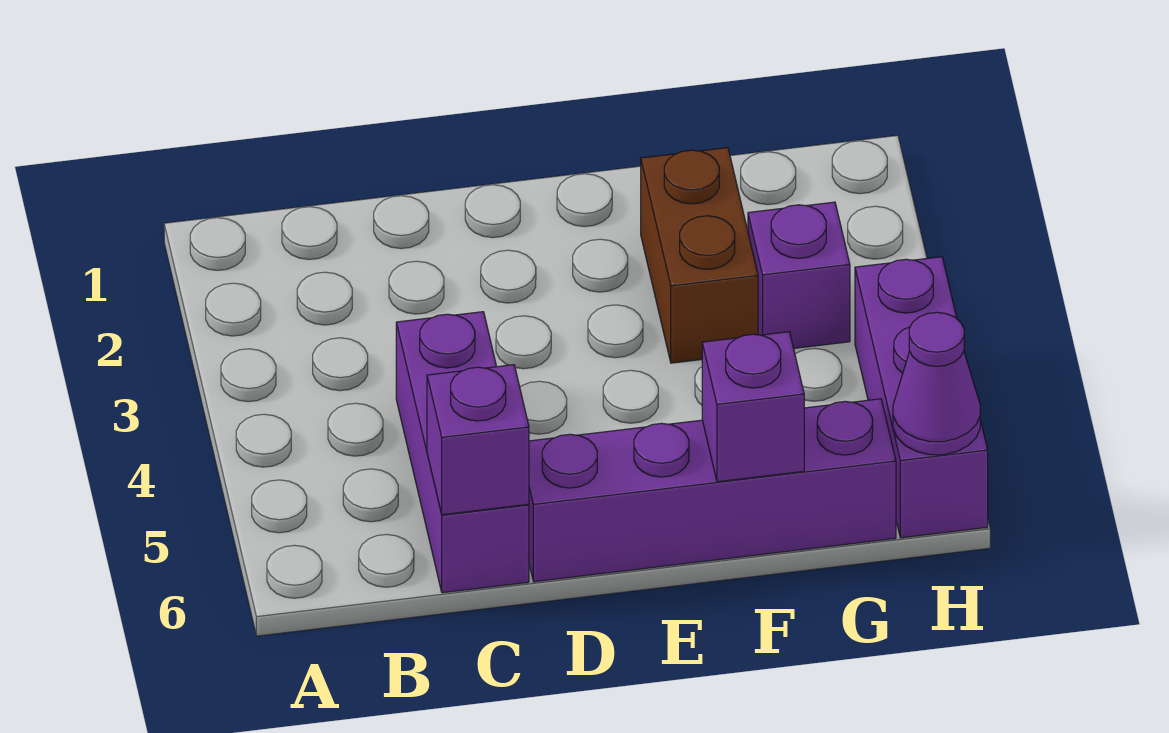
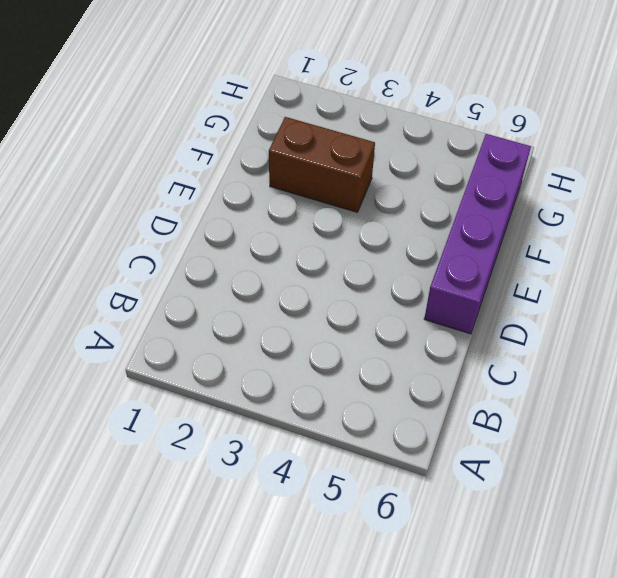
none -> purple brick C4:C6 level 1
none -> purple brick G3 level 1

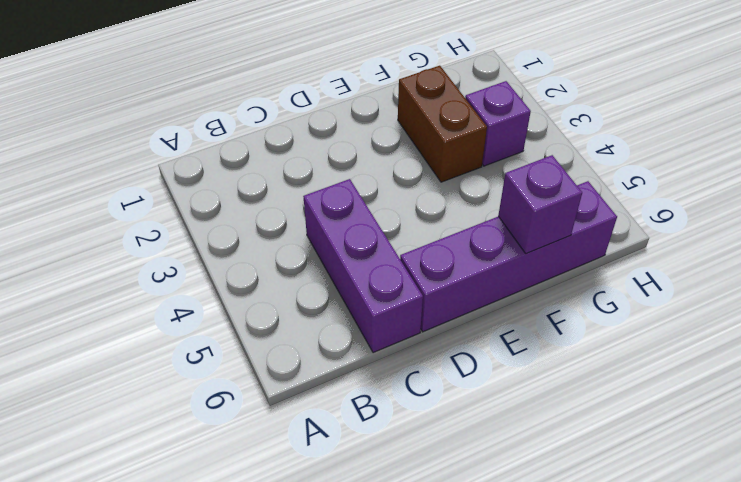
none -> purple brick H4:H6 level 1
none -> purple brick C6 level 2

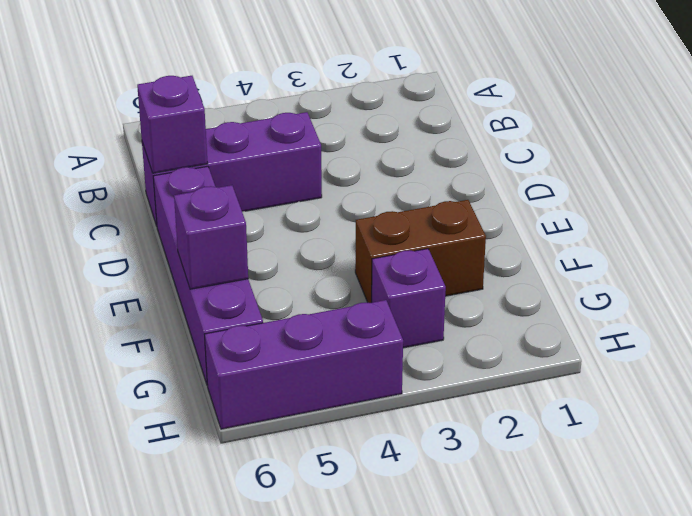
none -> purple cone H6 level 2

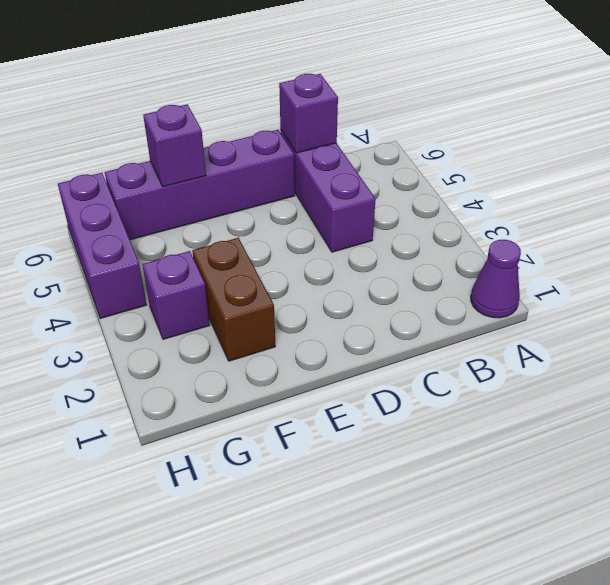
purple cone A1 level 1 -> purple cone H6 level 2

